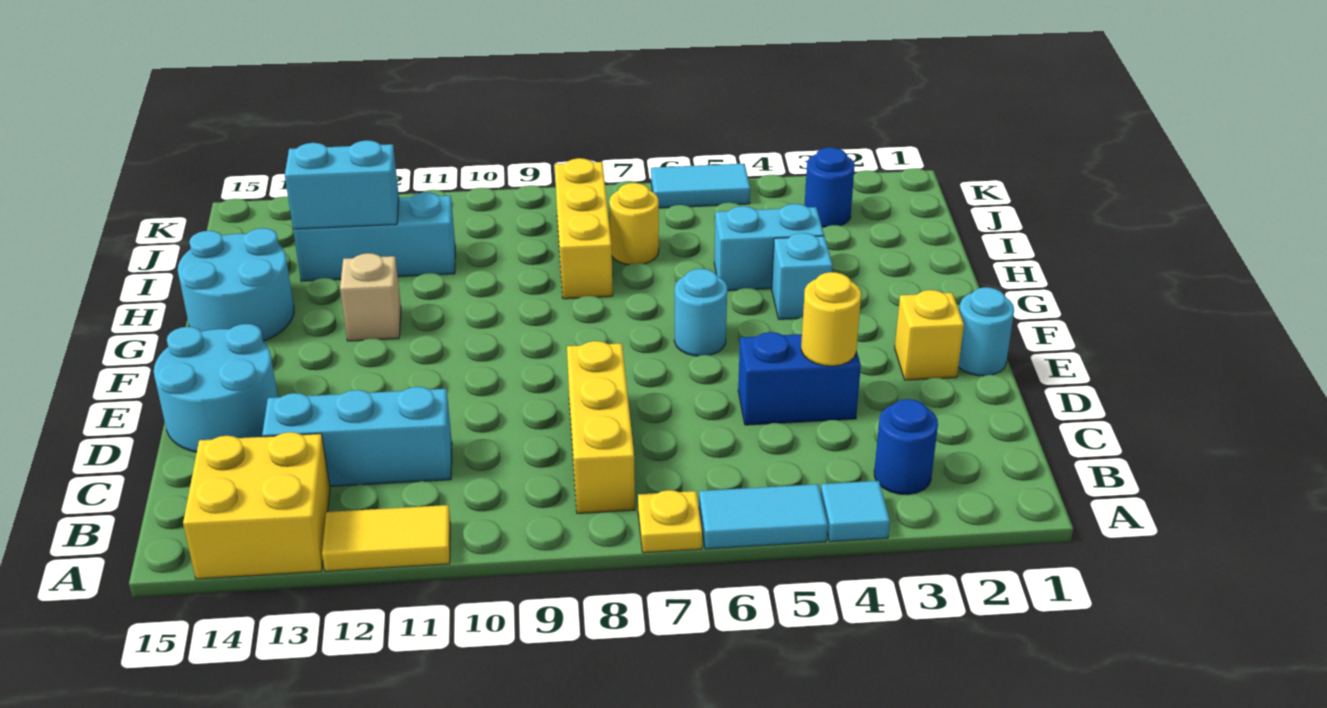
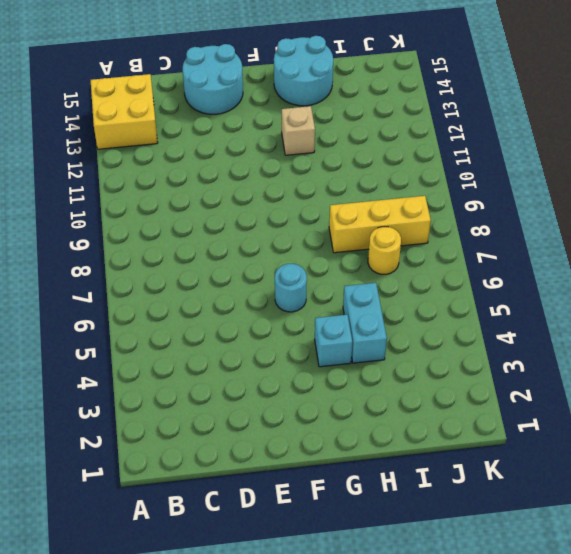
none -> cyan tile A4 level 1
none -> cyan tile A5:A6 level 1
none -> yellow plate A7 level 1

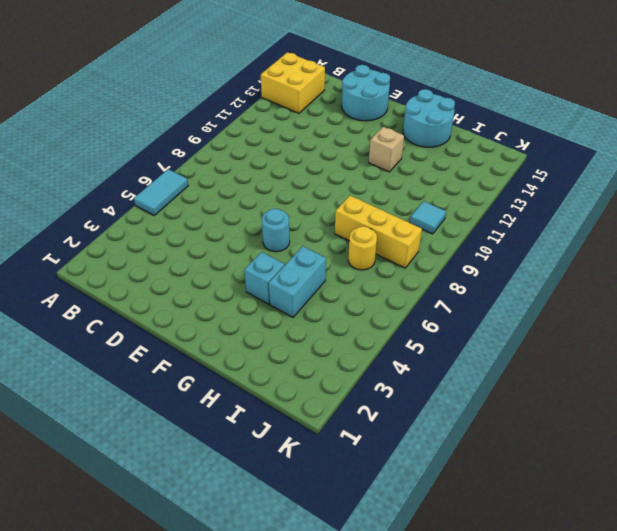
cyan tile J10 level 1 -> cyan tile A4 level 1
none -> yellow plate A7 level 1
none -> yellow tile A11:A12 level 1
none -> blue round brick B3 level 1

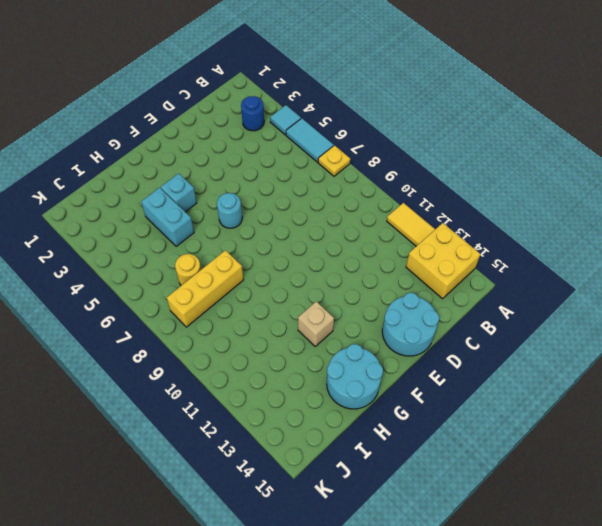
none -> yellow brick B8:D8 level 1
none -> cyan brick C11:C13 level 1
none -> blue brick D4:D5 level 1

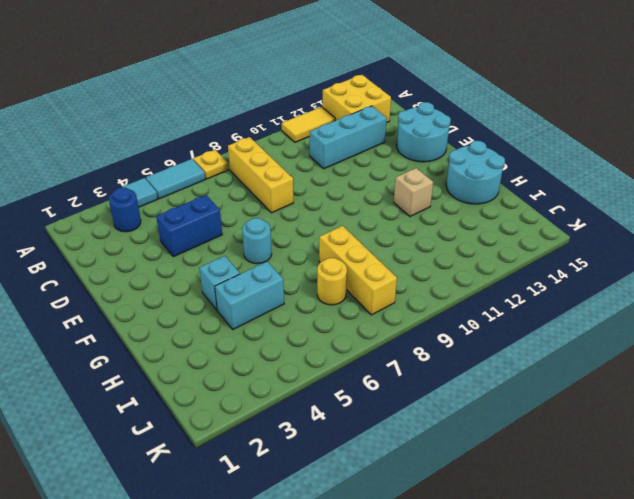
none -> cyan round brick E1 level 1
none -> yellow brick E2 level 1
none -> cyan brick I11:I13 level 1

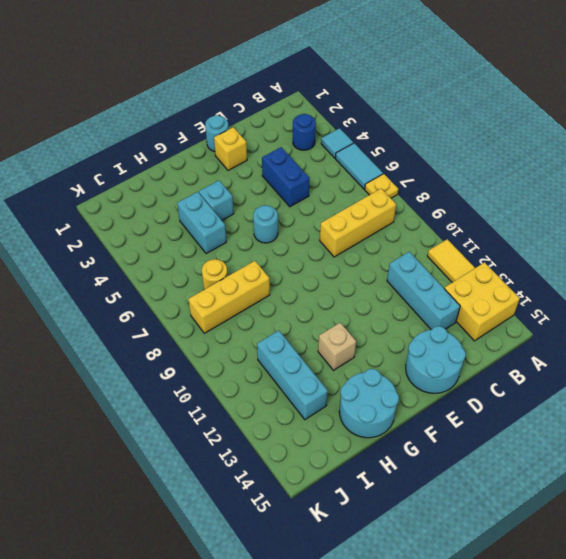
none -> blue round brick J3 level 1
none -> cyan tile K5:K6 level 1
none -> yellow round brick D4 level 2

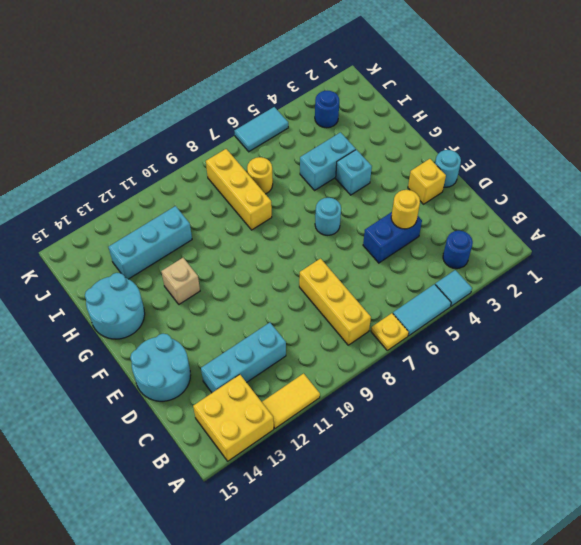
none -> cyan brick I12:I13 level 2

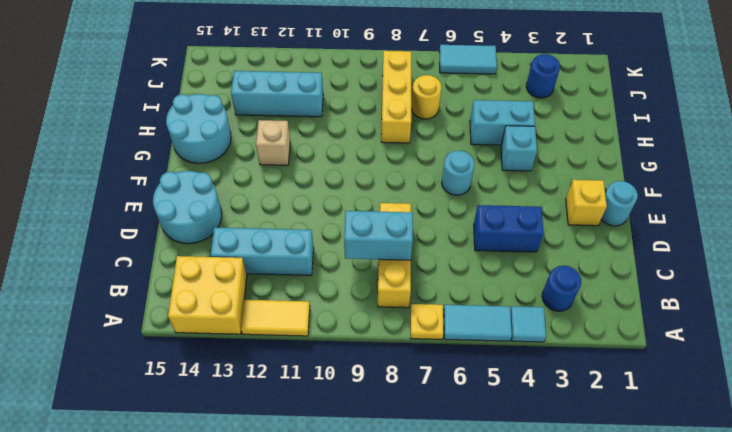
cyan brick C8:C9 level 2 -> cyan brick I12:I13 level 2
none -> yellow round brick D4 level 2

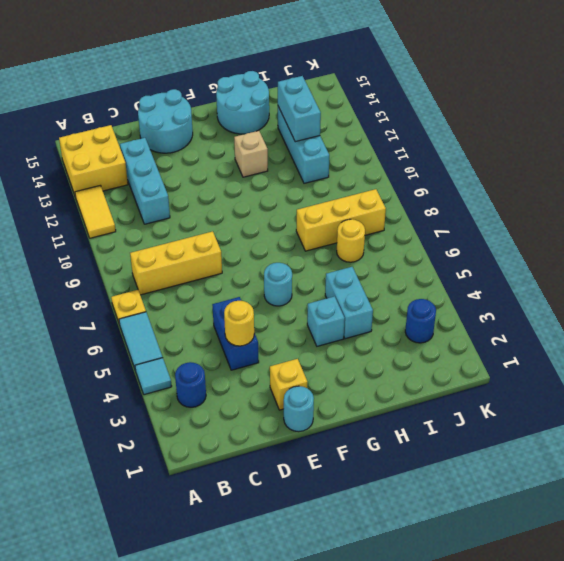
none -> cyan tile K5:K6 level 1

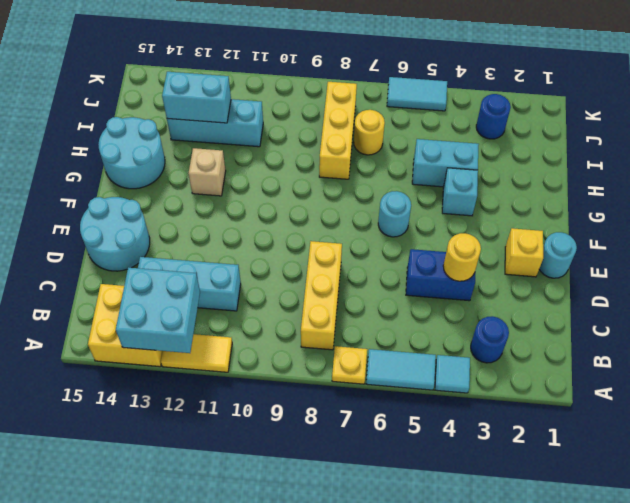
cyan brick A12:B13 level 2 -> none

